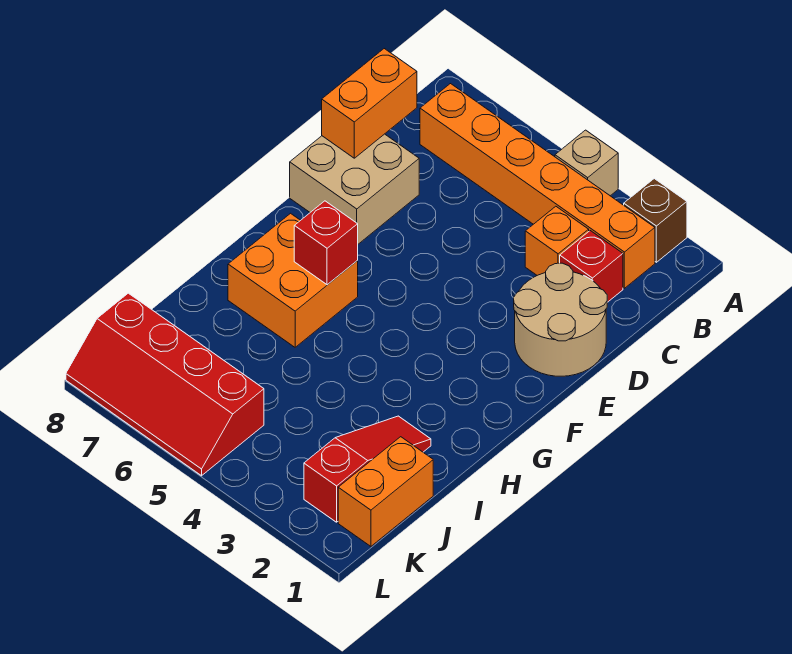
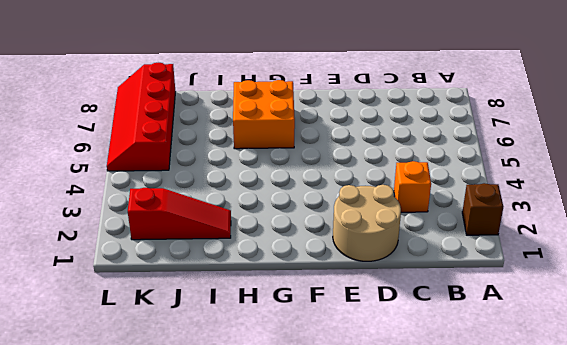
none -> tan brick A4 level 1
none -> orange brick B2:B7 level 1
none -> red brick C2 level 1

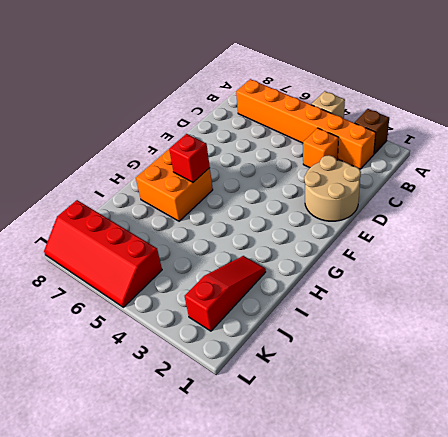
none -> red brick C2 level 1
none -> tan brick D7:E8 level 1
none -> orange brick J1:K1 level 1

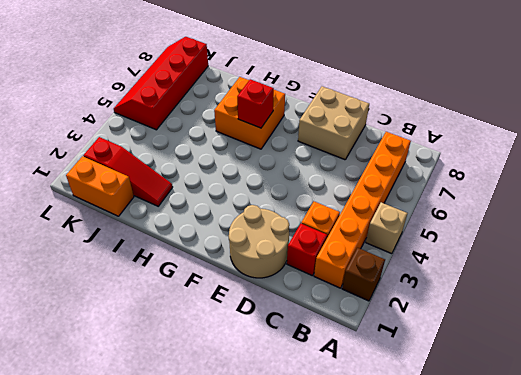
none -> orange brick C8:D8 level 2

